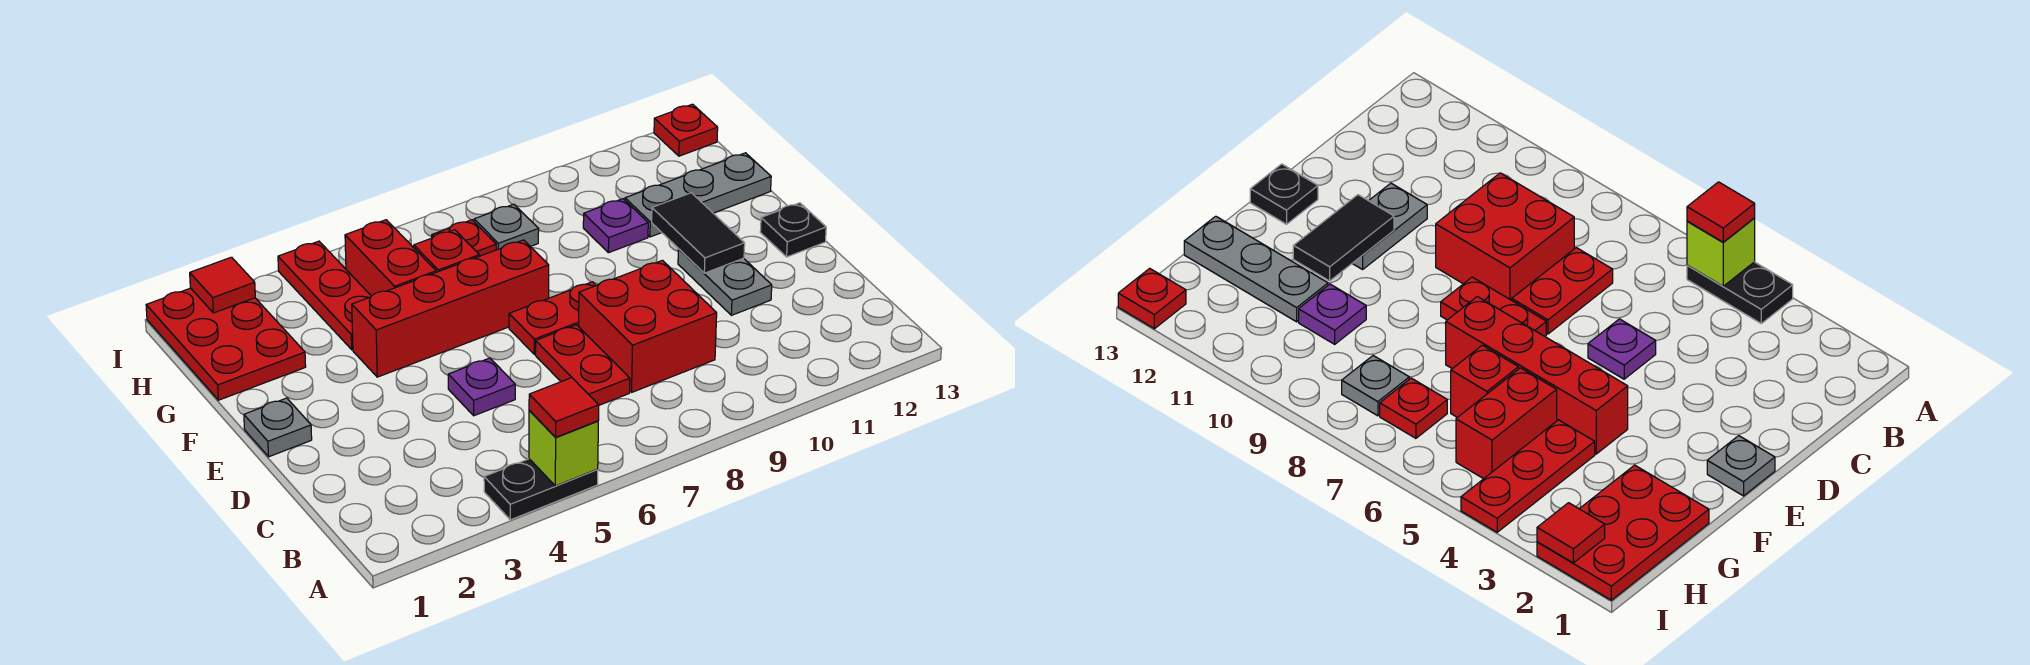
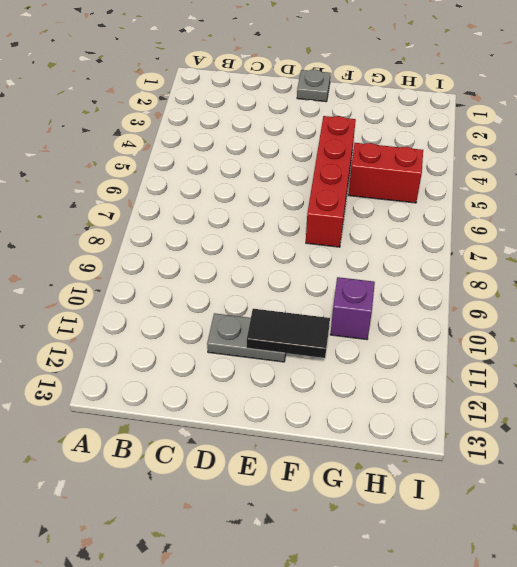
purple brick G10 level 1 -> purple plate G10 level 1
none -> black plate A4:A5 level 1
none -> red plate C7:D7 level 1
none -> red brick C8:D9 level 1

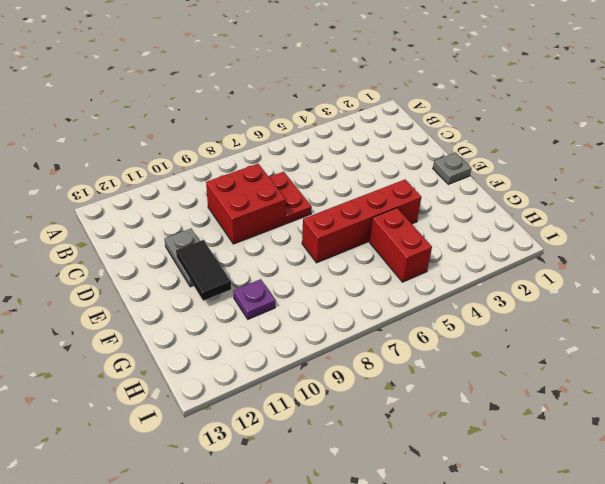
none -> black plate A4:A5 level 1
none -> purple plate D5 level 1
none -> red plate E7:E8 level 1

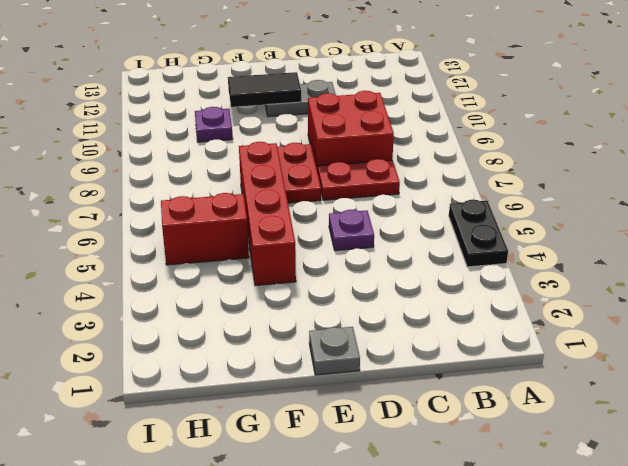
none -> black plate E13 level 1
none -> red plate G1:I2 level 1
none -> red plate G4:I4 level 1

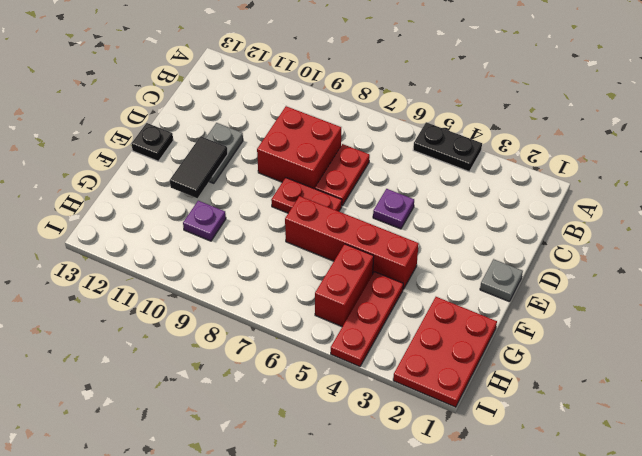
none -> red brick G6 level 1
none -> grey plate G11:G13 level 1
none -> red plate H7 level 1

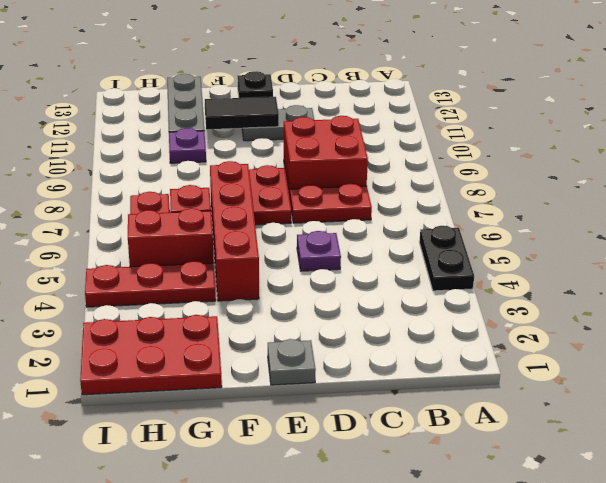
none -> grey plate H8 level 1
none -> red plate I13 level 1
none -> lime brick A5 level 2

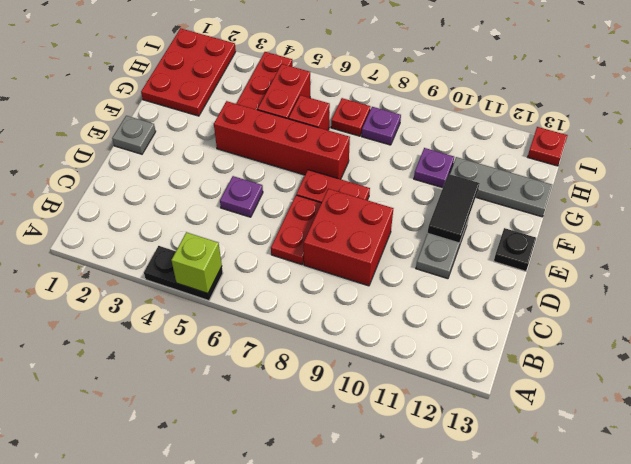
purple plate H8 level 1 -> grey plate H8 level 1
none -> red tile I2 level 2
none -> red tile A5 level 3

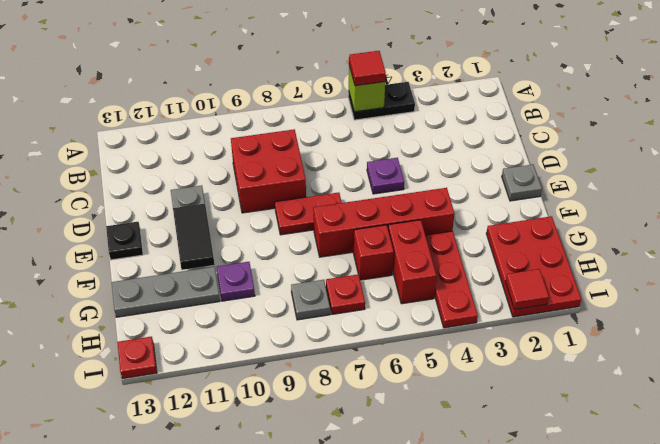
none -> red plate C7:D7 level 1

